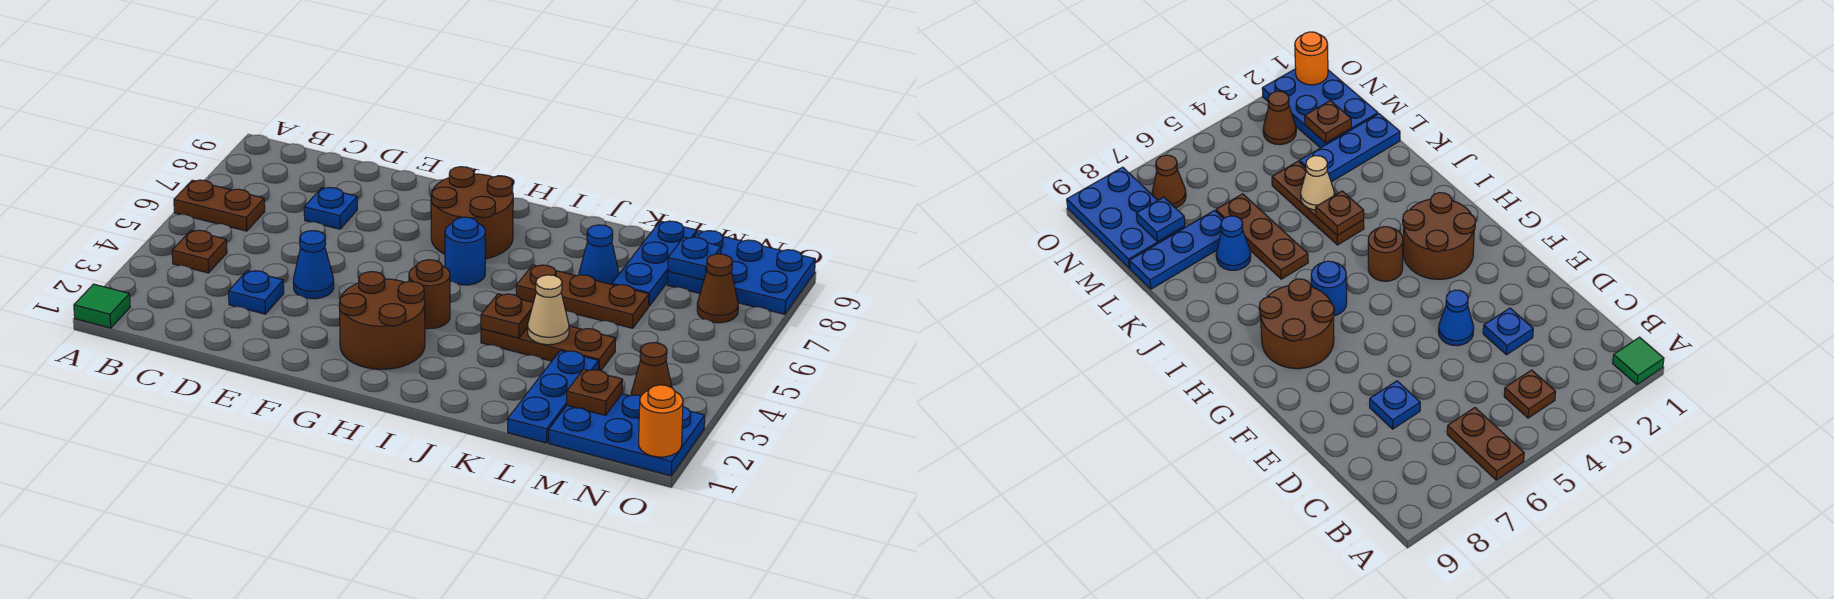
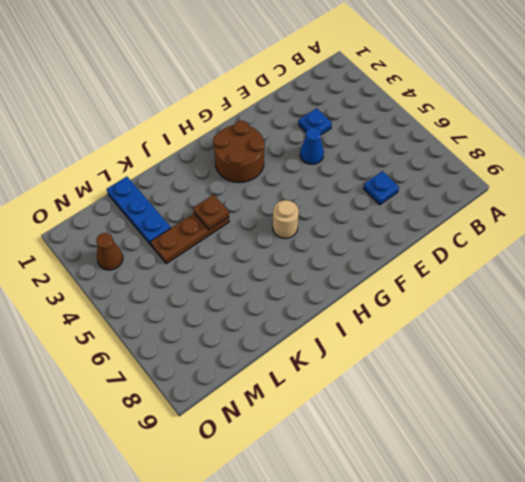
tan round brick H6 level 1 -> blue round brick H6 level 1
none -> green tile A1 level 1
none -> brown plate A6:B6 level 1
none -> brown plate B4 level 1

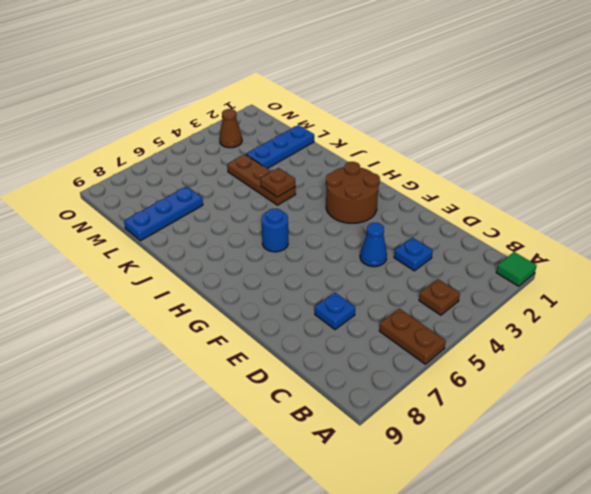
none -> brown round brick G7:H8 level 1
none -> brown round brick H4 level 1
none -> brown plate J6:L6 level 1

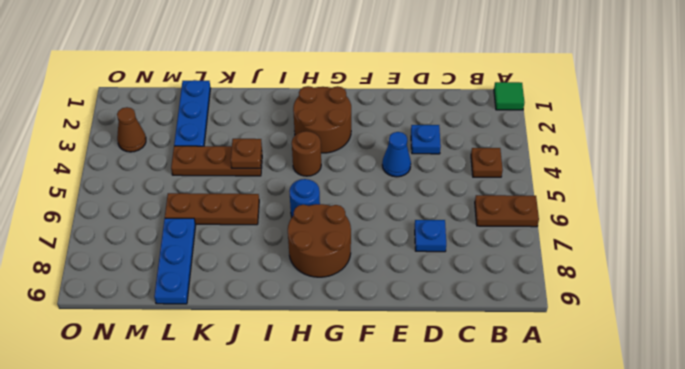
none -> blue cone K7 level 1
none -> blue plate M1:O2 level 1
none -> blue plate M8:O9 level 1

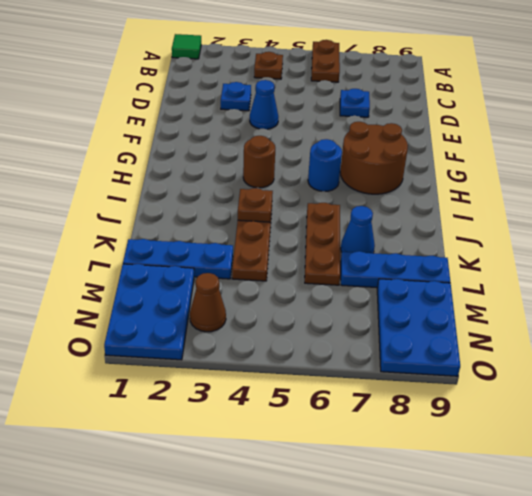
none -> brown round brick G2:H3 level 1
none -> brown cone N7 level 1
none -> tan cone K4 level 2

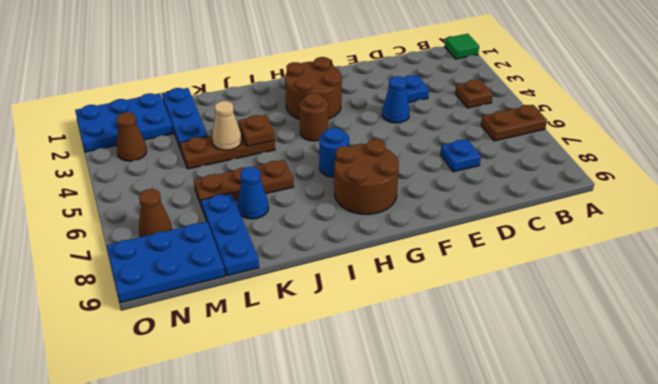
none -> brown plate M2 level 2
none -> blue plate M8 level 2
none -> orange round brick O1 level 2

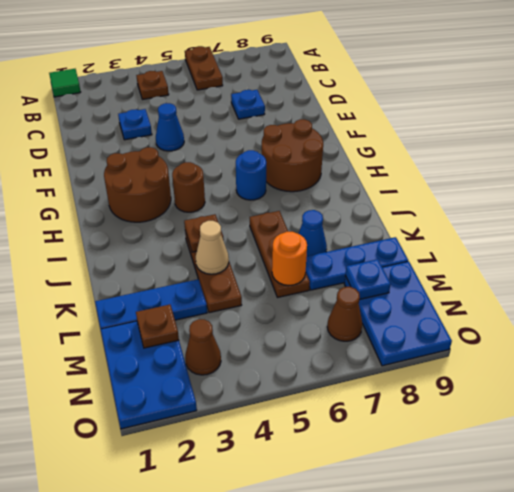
orange round brick L6 level 2 -> orange round brick O1 level 2

